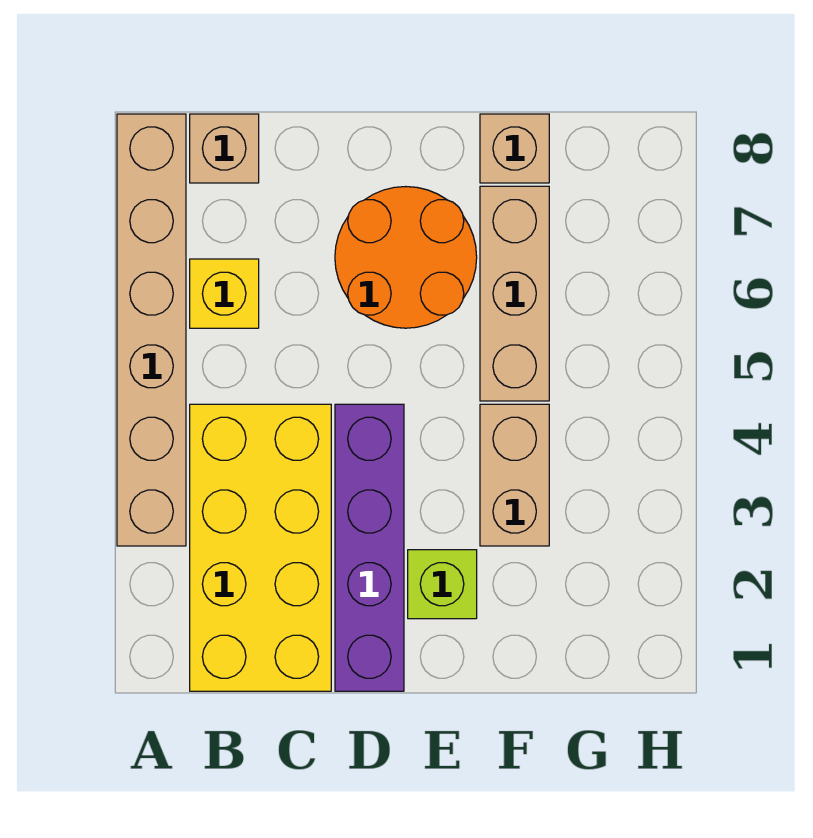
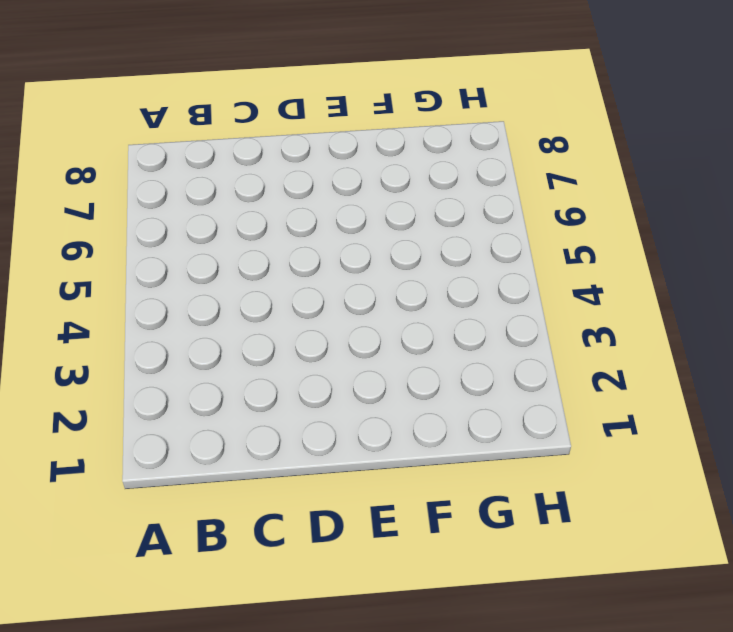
none -> tan brick A3:A8 level 1
none -> yellow brick B1:C4 level 1

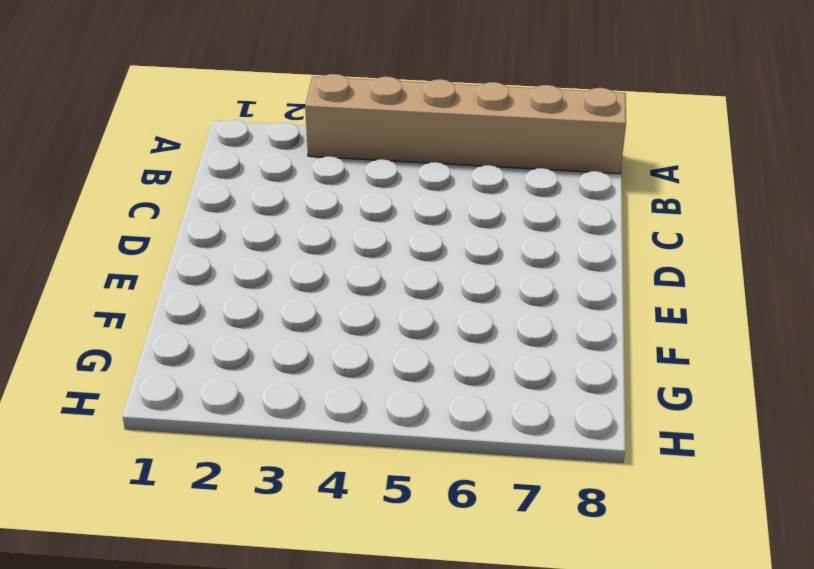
none -> yellow brick B1:C4 level 1
none -> yellow brick B6 level 1

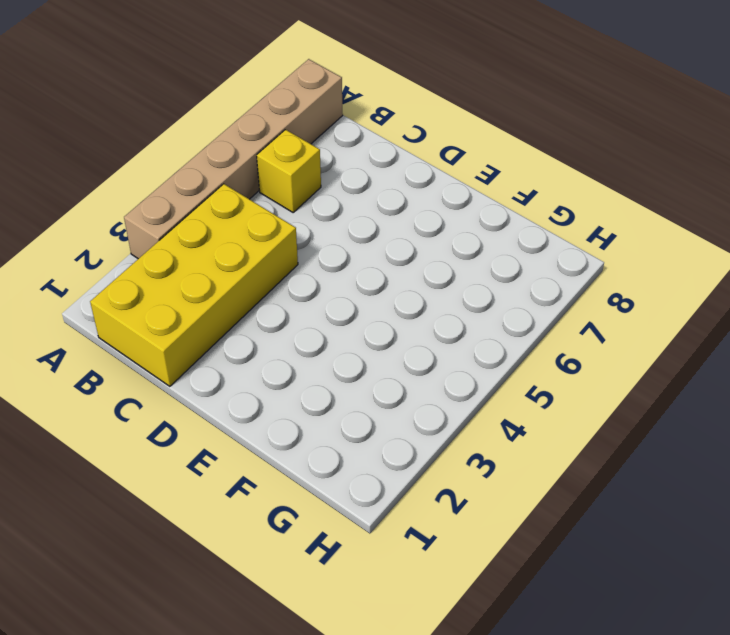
none -> tan brick B8 level 1
none -> purple brick D1:D4 level 1

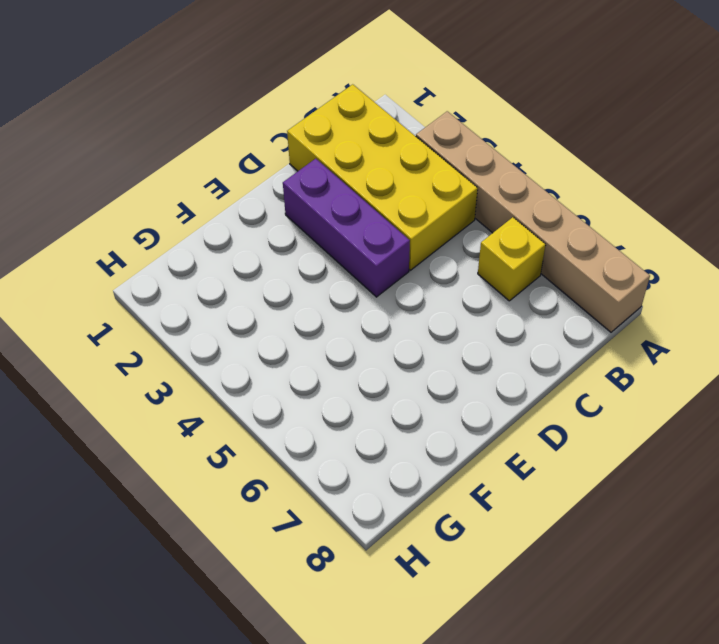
purple brick D2:D4 level 1 -> purple brick D1:D4 level 1
none -> tan brick B8 level 1
none -> orange round brick D6:E7 level 1

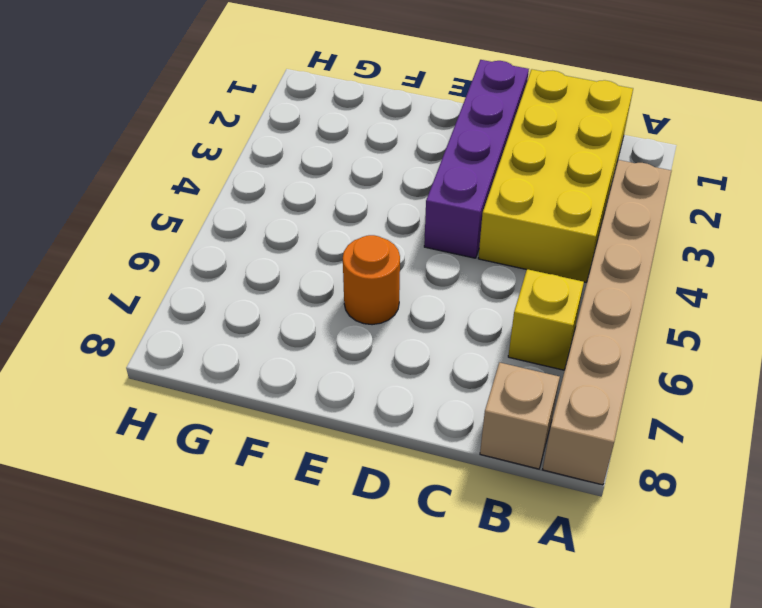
orange round brick E6 level 1 -> orange round brick D6:E7 level 1
none -> lime brick E2 level 1
none -> tan brick F3:F4 level 1

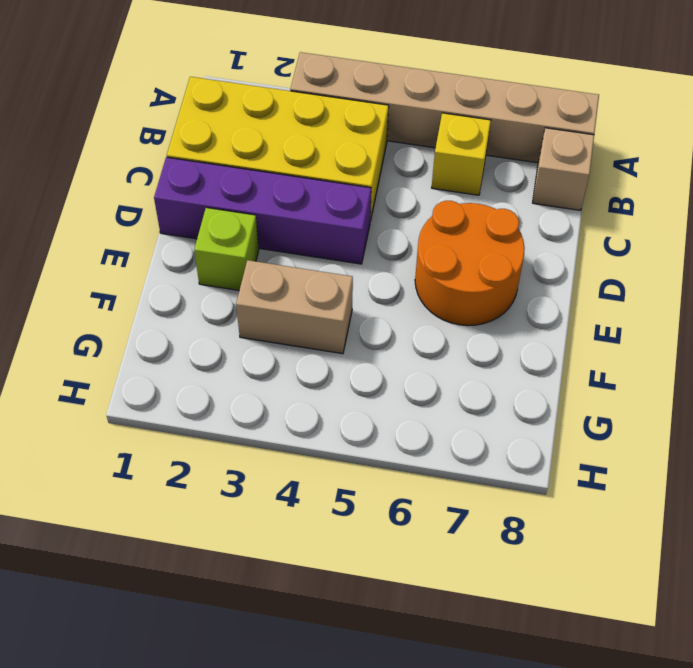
none -> tan brick F5:F7 level 1
none -> tan brick F8 level 1

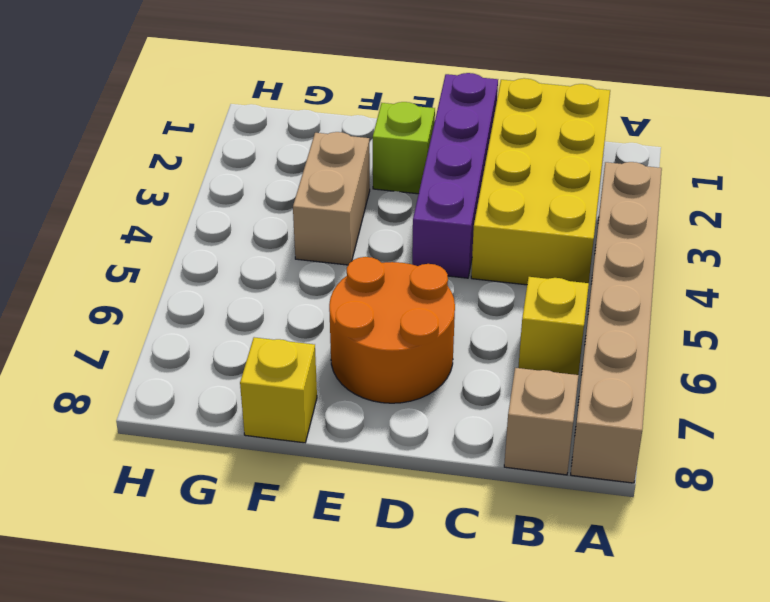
yellow brick F8 level 1 -> tan brick F8 level 1
none -> tan brick F5:F7 level 1

